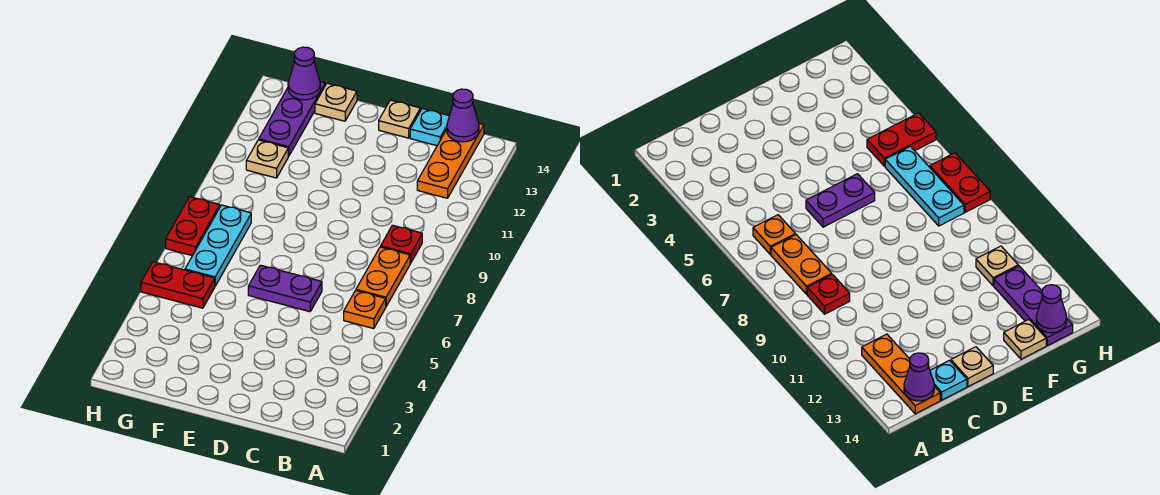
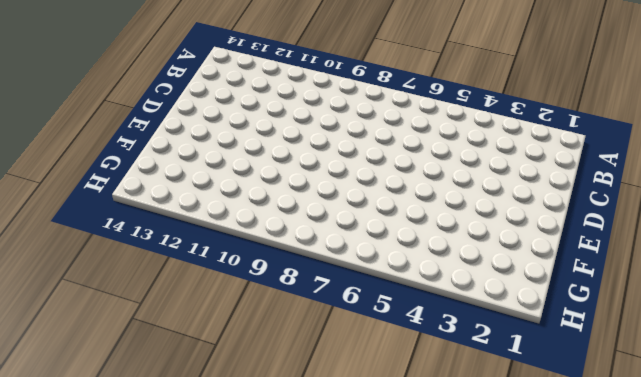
none -> orange plate B6 level 1
none -> orange plate B7:B8 level 1
none -> red plate B9 level 1

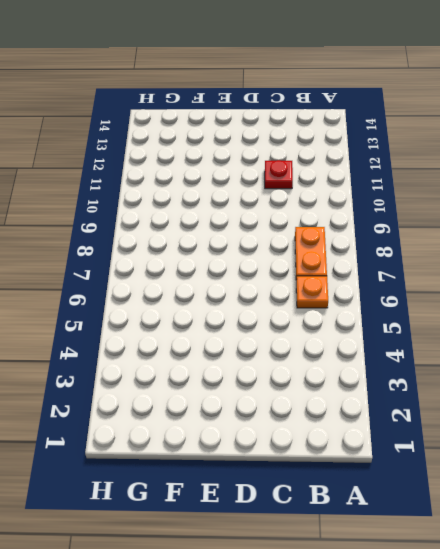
red plate C11 level 1 -> red plate B9 level 1
none -> orange plate B12:B14 level 1
none -> cyan plate C14 level 1
none -> purple plate D6:E6 level 1

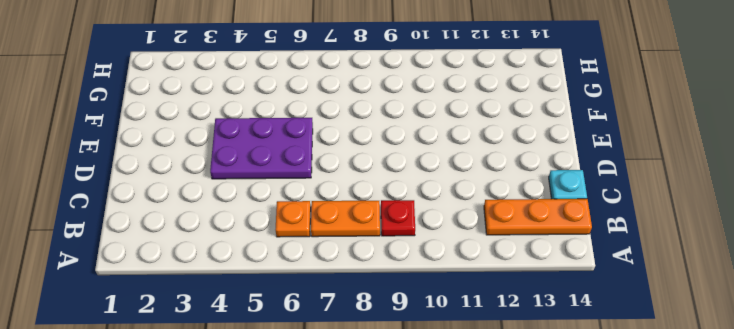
purple plate D4:E6 level 1 -> purple plate D6:E6 level 1
none -> tan plate D14 level 1
none -> tan plate F14 level 1
none -> red plate G5:H5 level 1

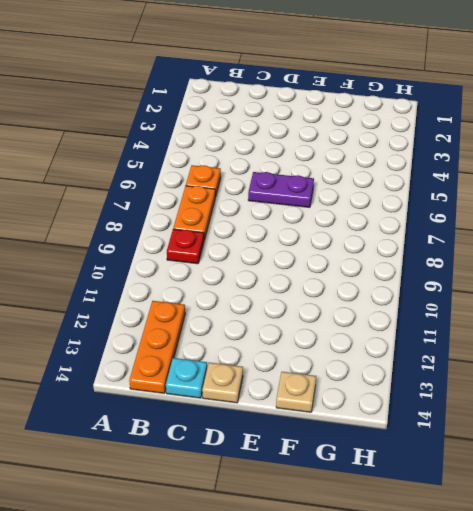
none -> red plate G5:H5 level 1
none -> cyan plate G6:G8 level 1
none -> tan plate G11 level 1

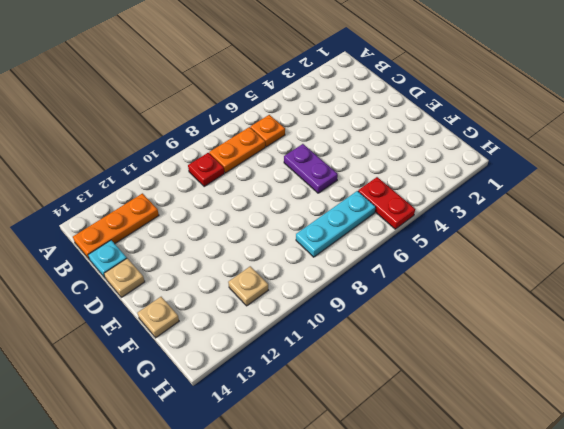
none -> purple plate G12:G14 level 1
none -> red plate H7:H8 level 1
none -> purple cone B14 level 2

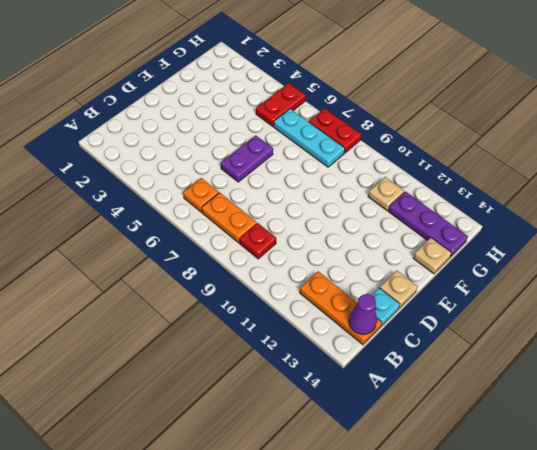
none -> purple cone G14 level 2

